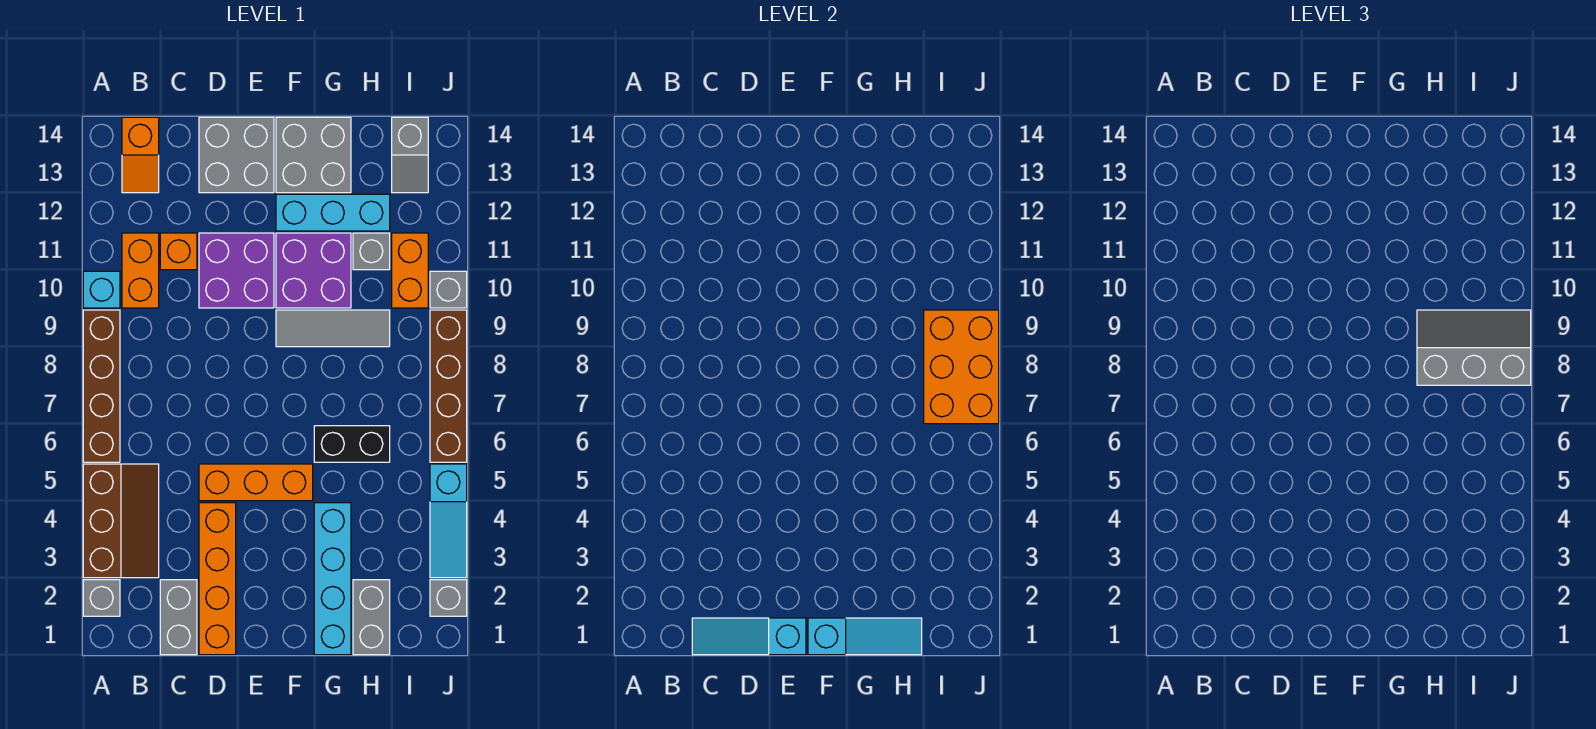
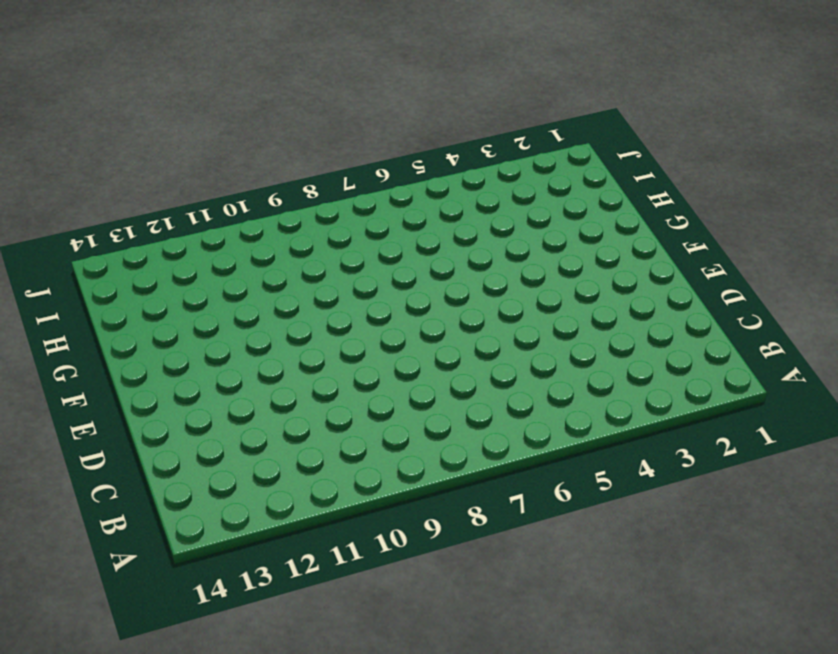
none -> grey brick A2 level 1
none -> brown slope A3:B5 level 1 top A
none -> brown brick A6:A9 level 1
none -> cyan brick A10 level 1

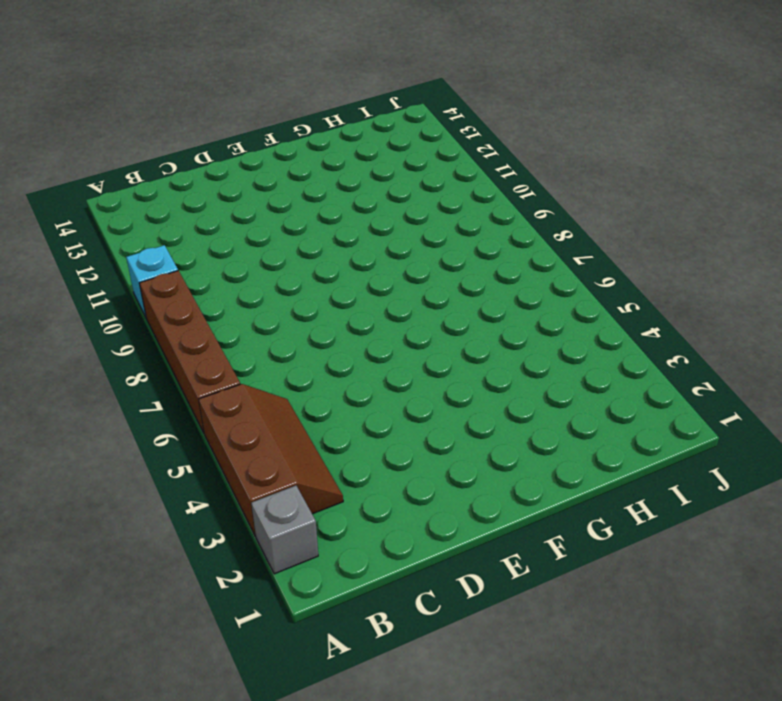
none -> orange brick B10:B11 level 1
none -> orange slope B13:B14 level 1 top 14
none -> grey brick C1:C2 level 1
none -> orange brick C11 level 1

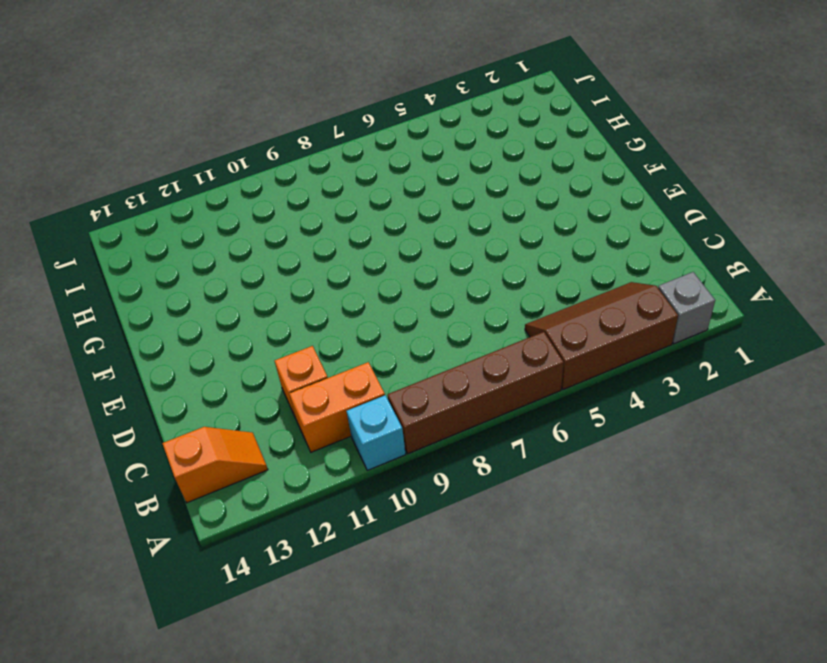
none -> grey brick C1:C2 level 1
none -> orange brick D1:D4 level 1
none -> orange brick D5:F5 level 1
none -> purple brick D10:E11 level 1

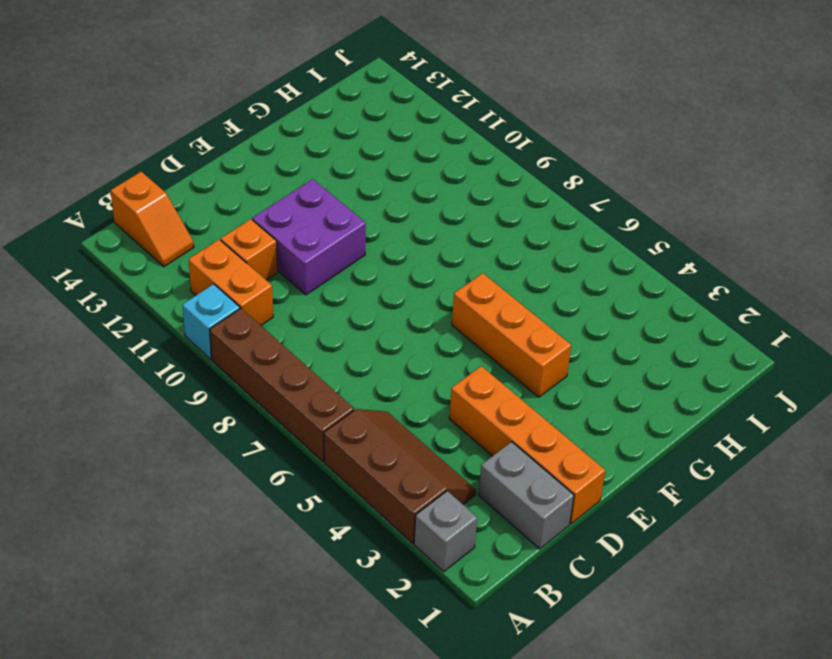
orange brick F4:F6 level 1 -> orange brick D5:F5 level 1
none -> grey brick D13:E14 level 1
none -> grey tile F9:H9 level 1
none -> purple brick F10:G11 level 1
none -> cyan brick F12:H12 level 1

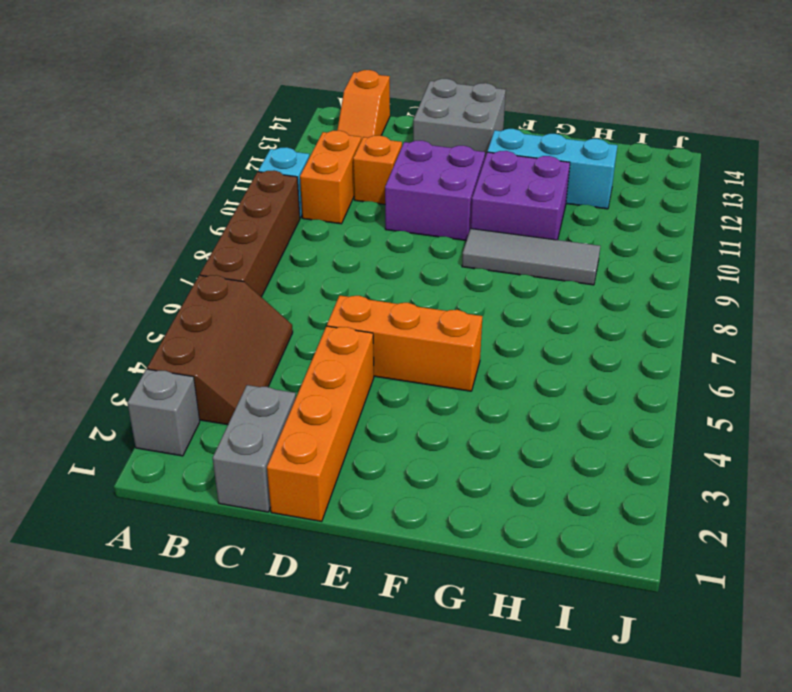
none -> grey brick F13:G14 level 1
none -> cyan brick G1:G4 level 1
none -> black brick G6:H6 level 1
none -> grey brick H1:H2 level 1

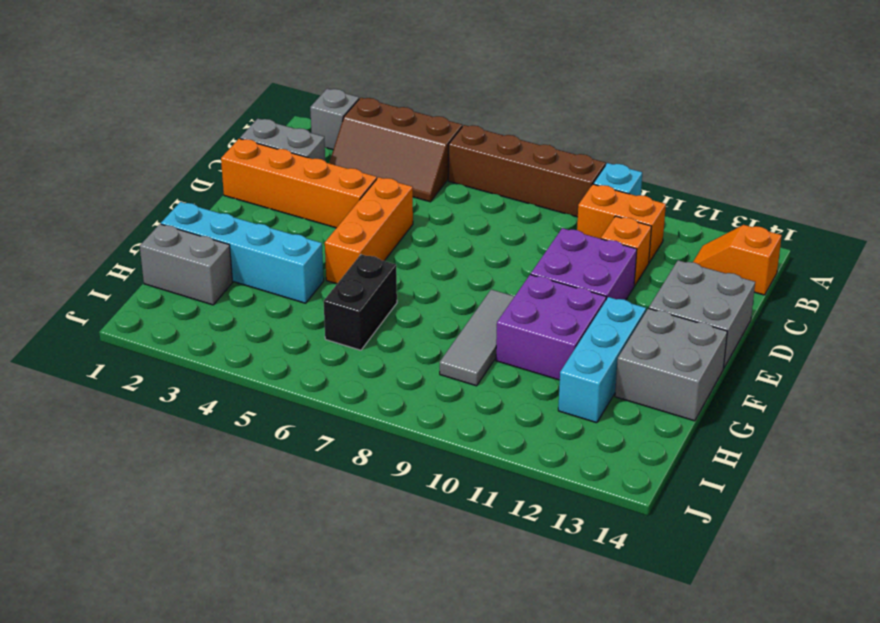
none -> grey brick H11 level 1
none -> orange brick I10:I11 level 1
none -> grey slope I13:I14 level 1 top 14
none -> grey brick J2 level 1

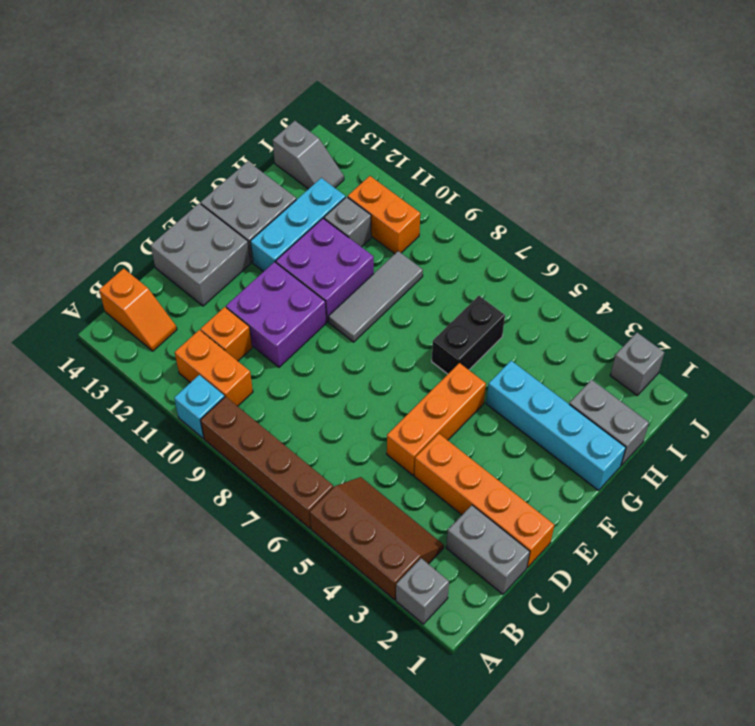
none -> cyan slope J3:J5 level 1 top 5
none -> brown brick J6:J9 level 1
none -> grey brick J10 level 1
none -> cyan slope C1:E1 level 2 top E

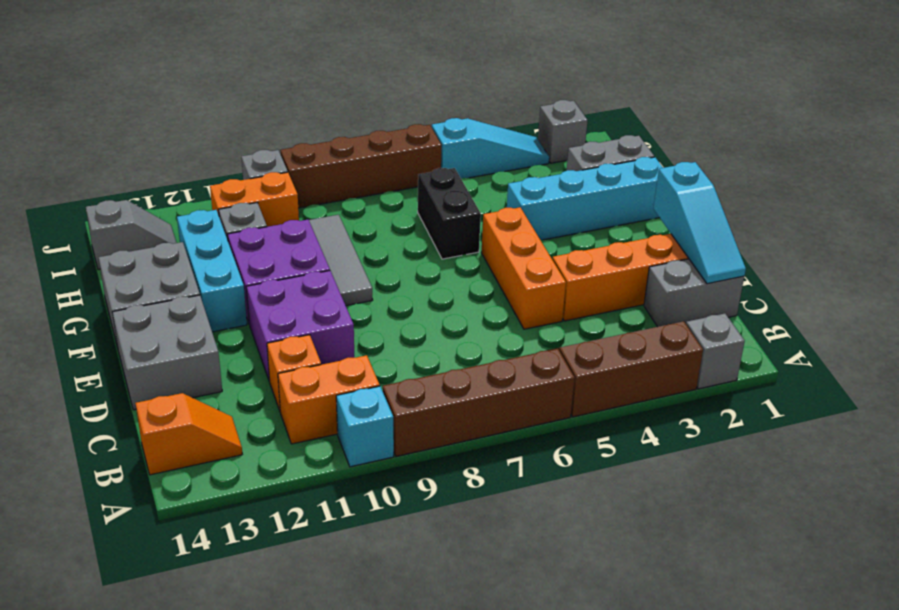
none -> cyan slope F1:H1 level 2 top F
none -> orange brick I7:J9 level 2
none -> grey slope H8:J9 level 3 top 8

